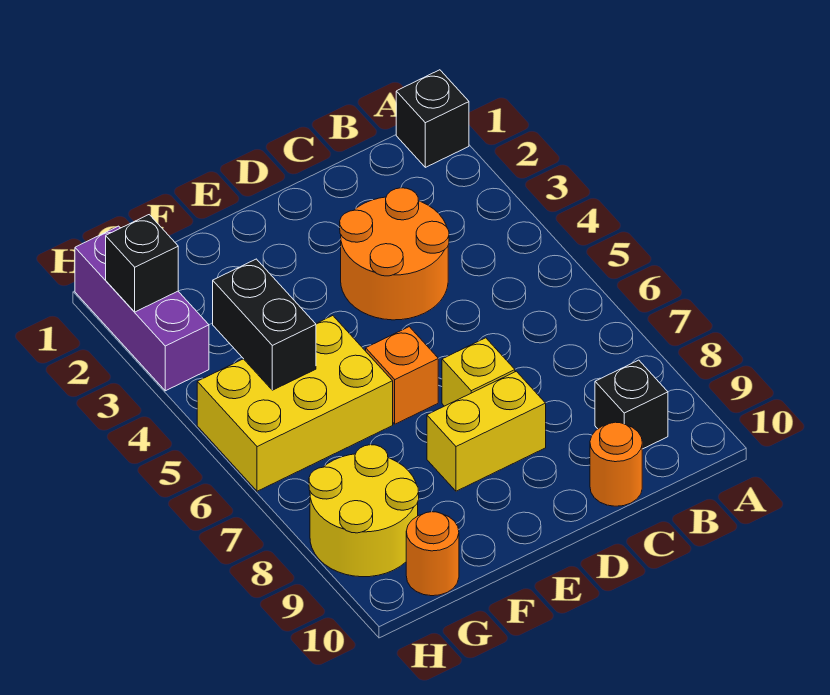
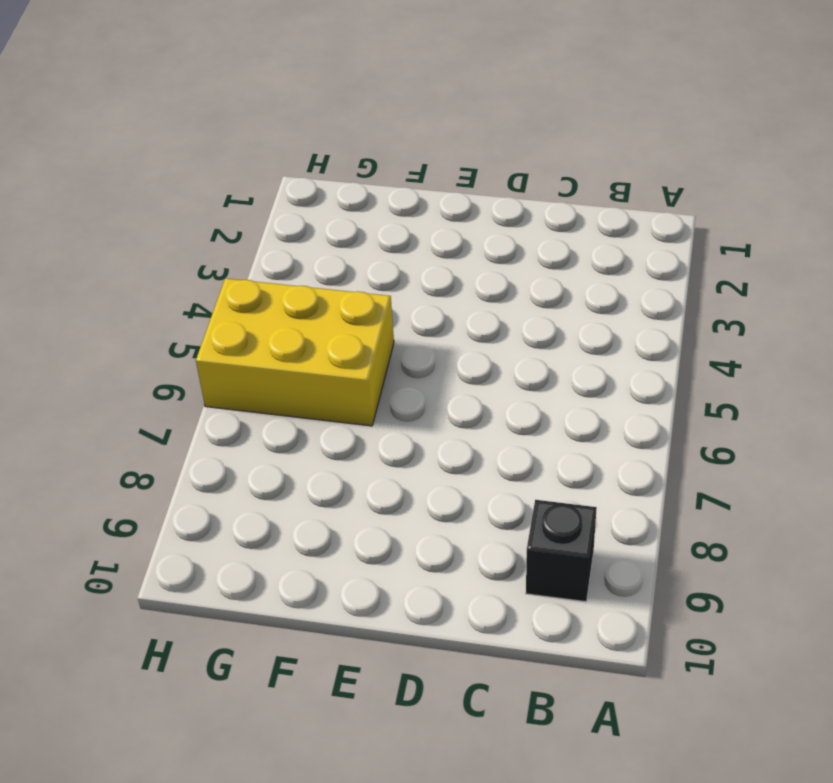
none -> black brick A1 level 1
none -> orange round brick C3:D4 level 1
none -> orange round brick C10 level 1

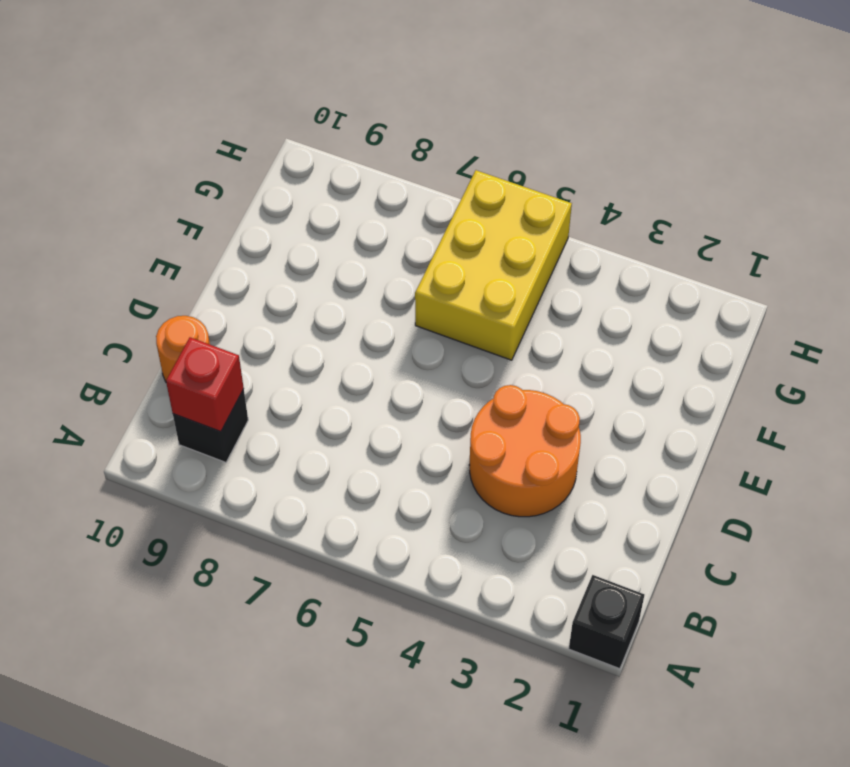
red brick B9 level 2 -> none
none -> yellow brick D7 level 1
none -> yellow brick D8:E8 level 1
none -> orange brick E6 level 1

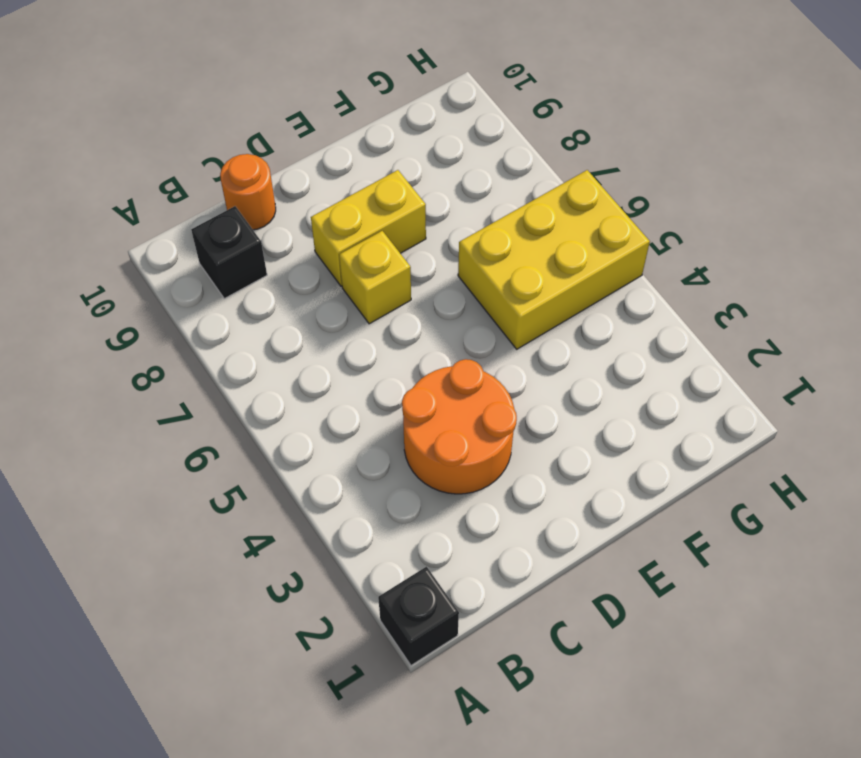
none -> orange brick E6 level 1
none -> yellow round brick G8:H9 level 1
none -> orange round brick G10 level 1

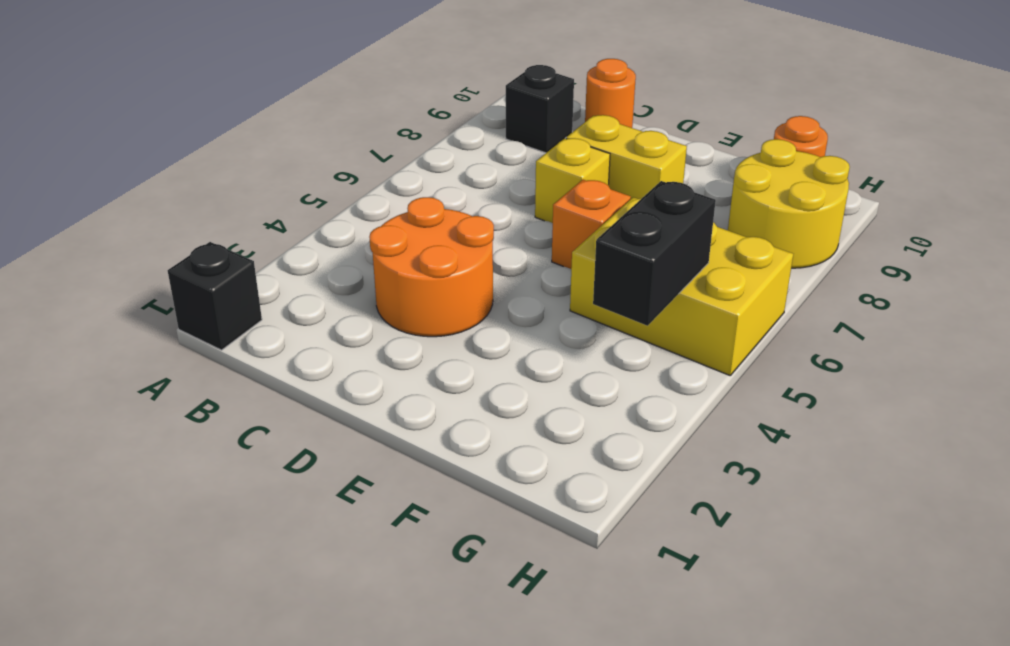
none -> purple brick H1:H3 level 1
none -> black brick H2 level 2

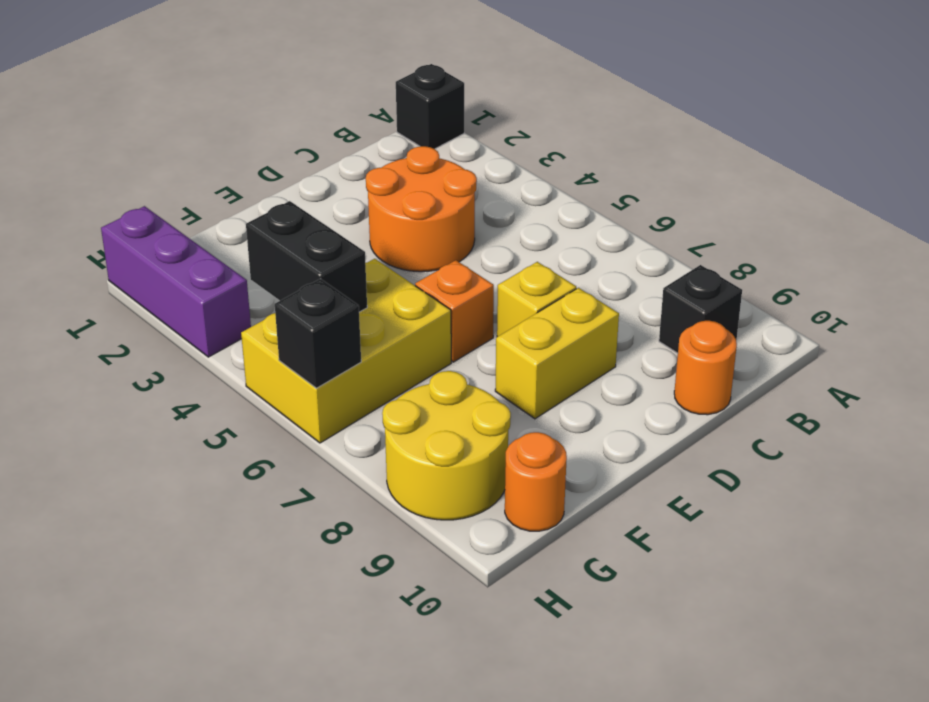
black brick H6 level 2 -> black brick H2 level 2

